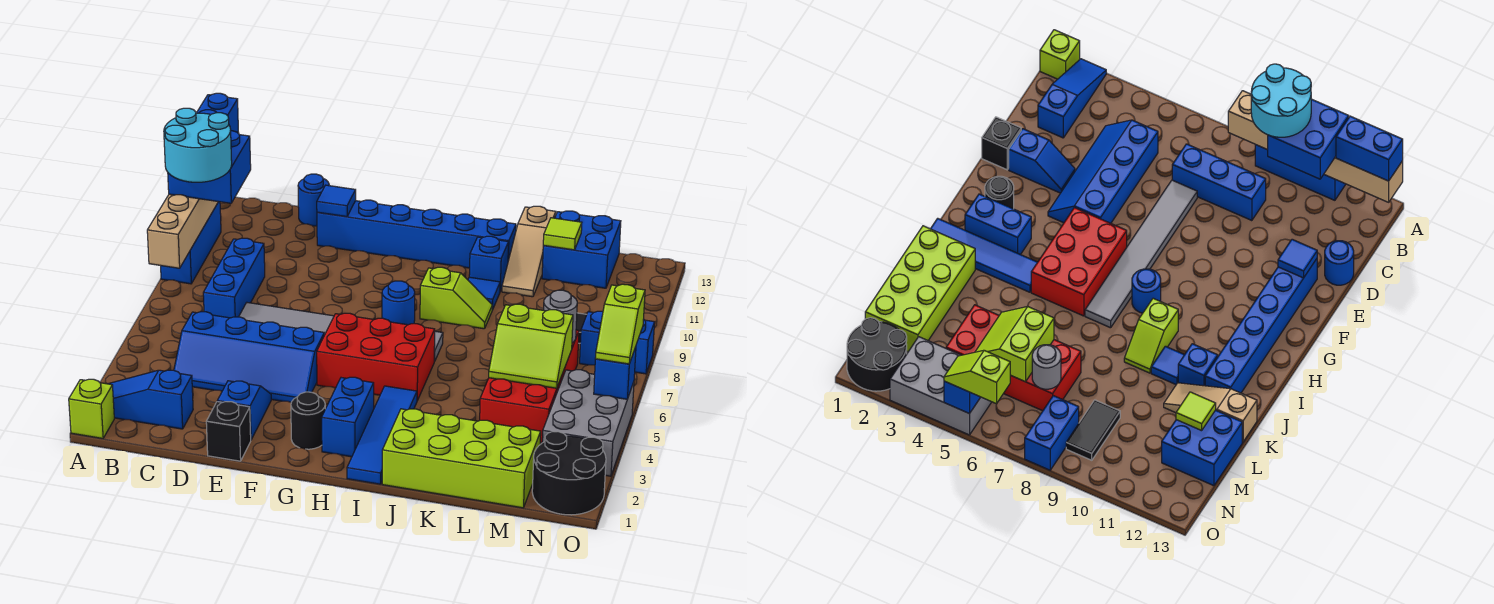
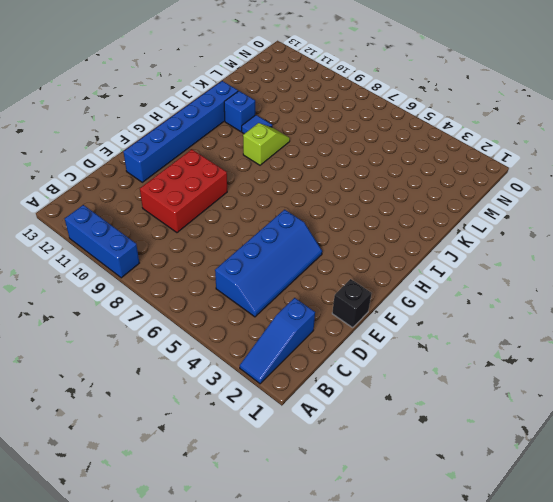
red brick D9:F10 level 1 -> red brick G5:I6 level 1
none -> lime brick A1 level 1
none -> blue brick C7:C9 level 1
none -> grey tile D7:I7 level 1
none -> blue round brick D13 level 1

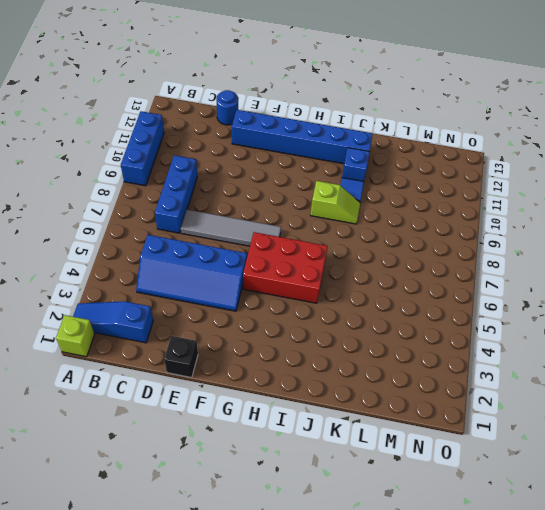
grey tile D7:G7 level 1 -> grey tile D7:I7 level 1
none -> blue slope E2:E3 level 1 top 2
none -> black round brick G2 level 1
none -> blue brick H2:H3 level 1
none -> blue round brick H8 level 1

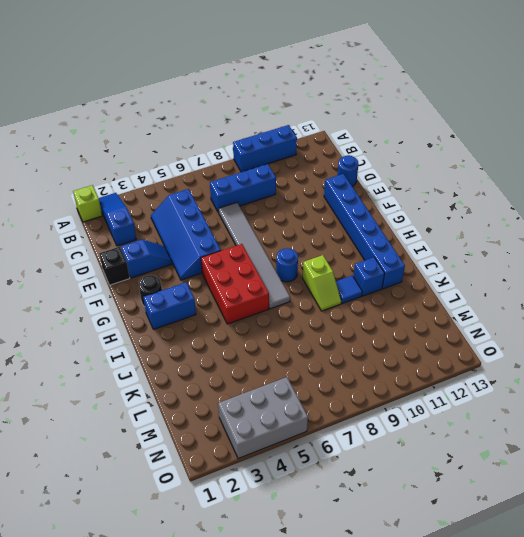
none -> blue tile I1:I4 level 1
none -> lime brick J1:M2 level 1
none -> tan slope K11:K13 level 1 top 13
none -> red brick L4:M7 level 1

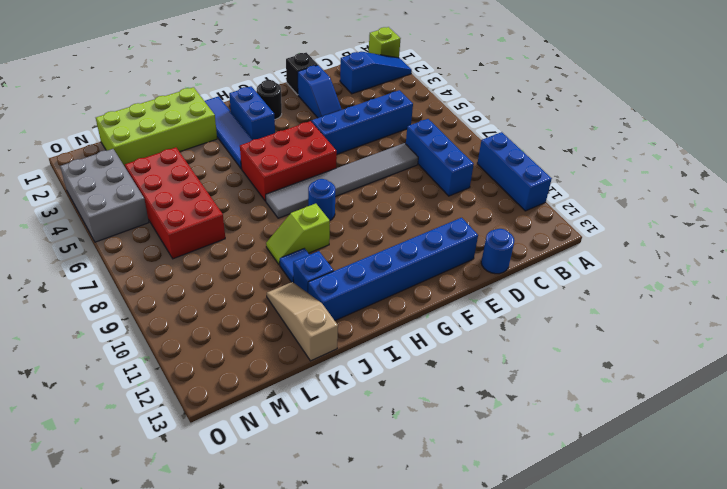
none -> blue brick L12:M13 level 1
none -> black tile M9:N9 level 1
none -> black round brick N1:O2 level 1
none -> blue brick N8:O8 level 1

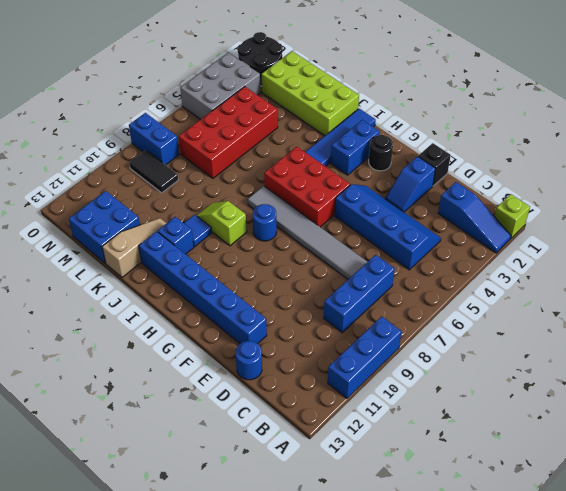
none -> tan brick A8:A13 level 2
none -> blue tile E12 level 2
none -> lime slope L5:M6 level 2 top 6
none -> lime tile L12 level 2

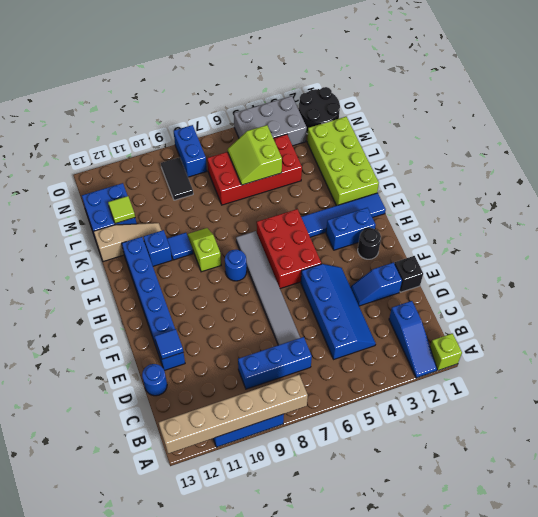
lime slope L5:M6 level 2 top 5 -> lime slope L5:M6 level 2 top 6
none -> grey round brick M7 level 2
none -> blue brick O5 level 2
none -> blue brick A10:B11 level 3
none -> blue brick A12:A13 level 3

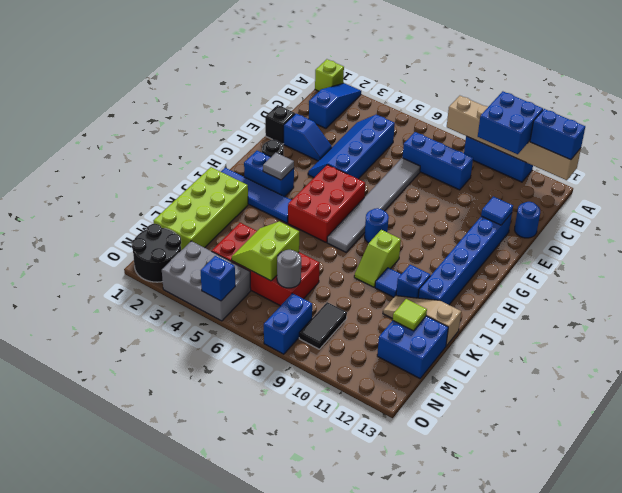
grey tile H3 level 2 -> none
none -> lime slope O5:O6 level 3 top 6
none -> cyan round brick A9:B10 level 4

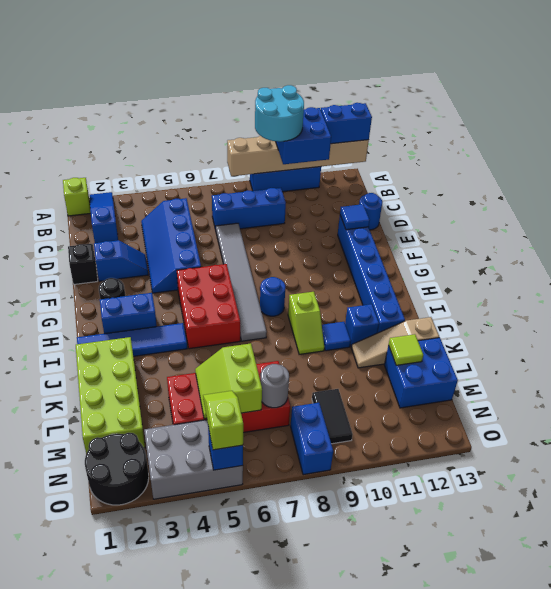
lime slope N5:O5 level 3 top O -> lime slope O5:O6 level 3 top 6

